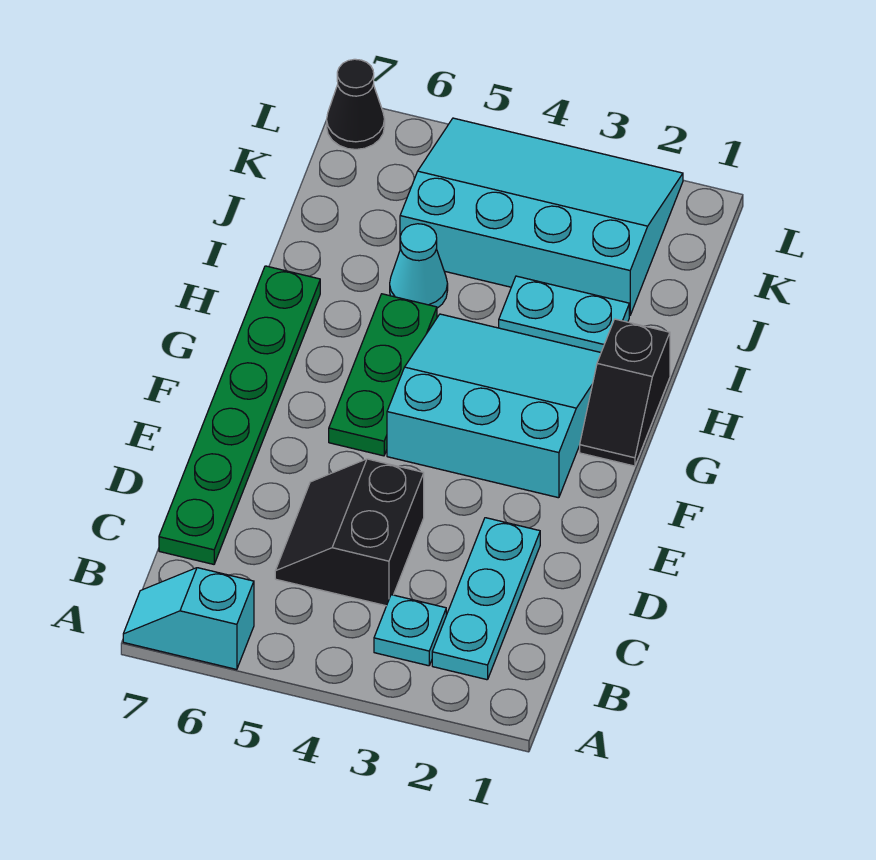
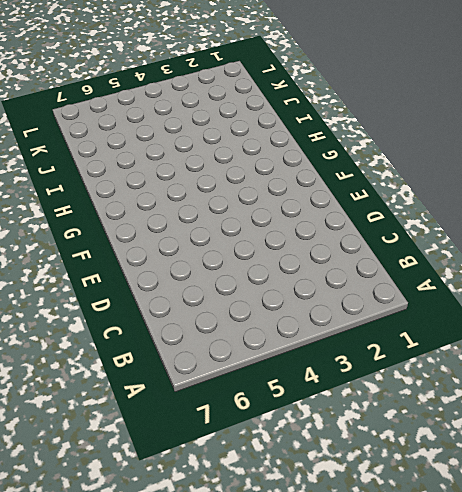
none -> cyan slope A6:A7 level 1 top 6
none -> cyan plate B2:D2 level 1
none -> cyan plate B3 level 1

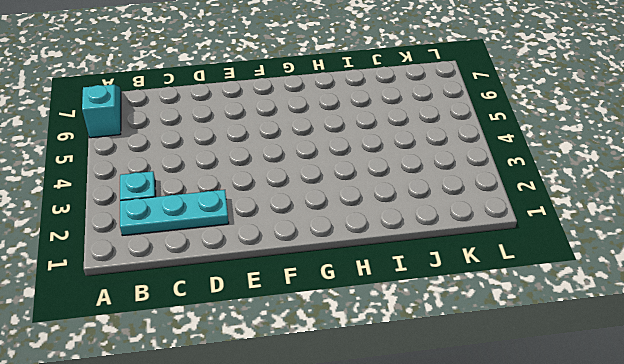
none -> black slope C4:D5 level 1 top 4
none -> green plate C7:H7 level 1
none -> cyan slope F2:H4 level 1 top F

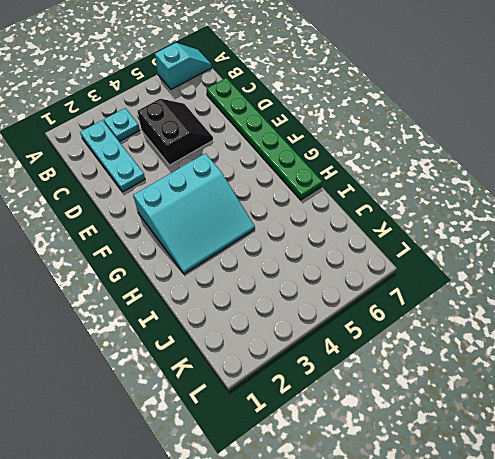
none -> green plate F5:H5 level 1
none -> black slope G1:H1 level 1 top H
none -> cyan plate I2:I3 level 1

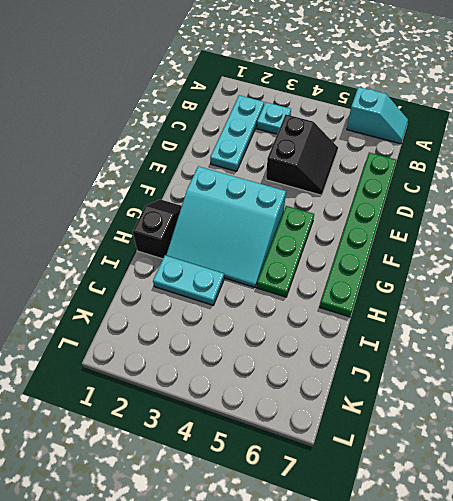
none -> cyan cone I5 level 1
none -> cyan slope J2:L5 level 1 top J
none -> black cone L7 level 1

